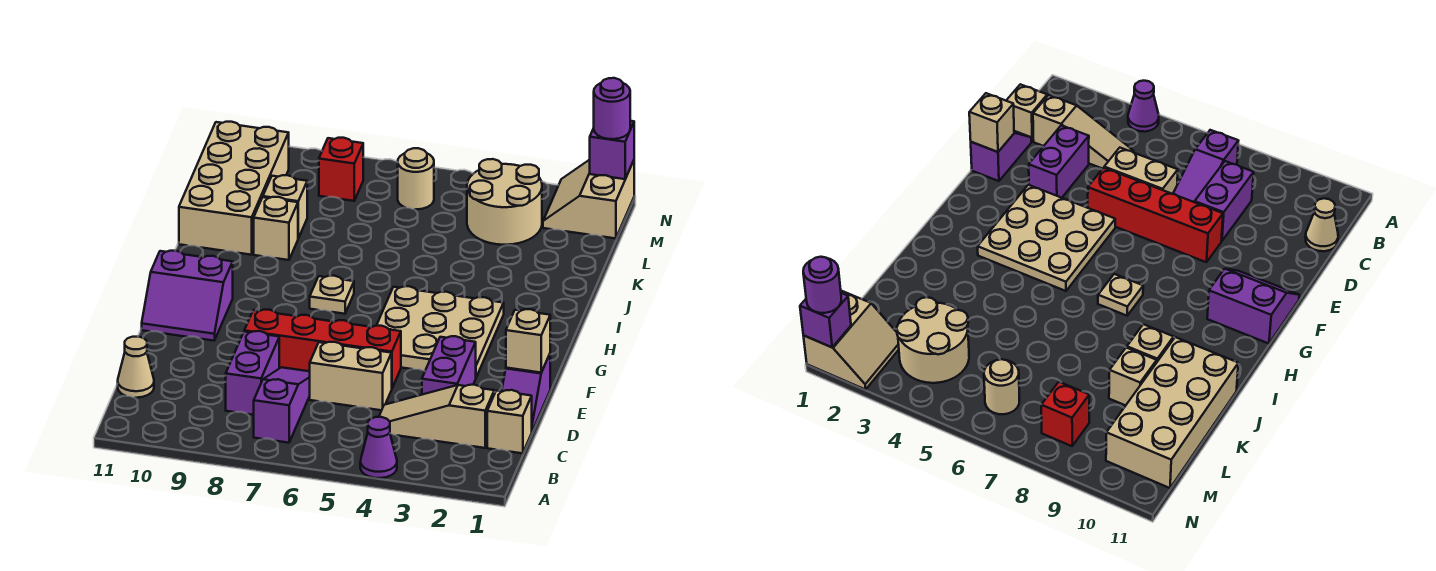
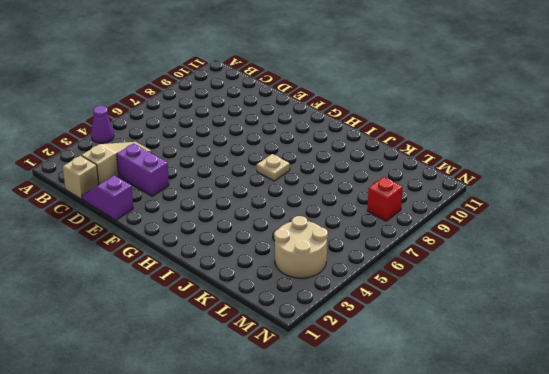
none -> purple slope B7:D7 level 1 top B
none -> purple brick C8:D8 level 1
none -> tan cone C11 level 1

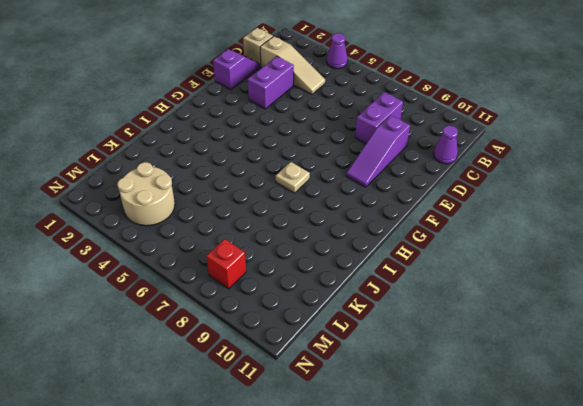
purple cone C11 level 1 -> tan cone C11 level 1
purple slope D9:F9 level 1 top D -> purple slope B7:D7 level 1 top B
none -> tan brick D5:D6 level 1
none -> red brick E5:E8 level 1
none -> tan plate F3:H5 level 1

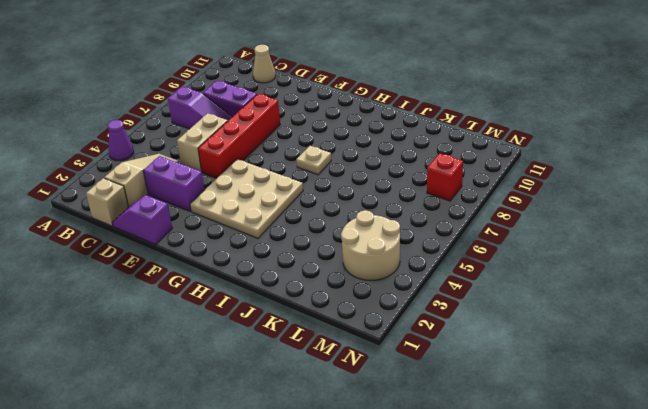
none -> purple slope F10:G11 level 1 top G
none -> tan brick J9 level 1
none -> tan brick J10:M11 level 1

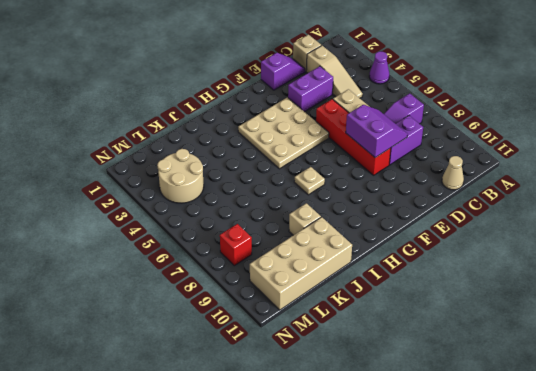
purple slope D7:E8 level 2 top E -> purple slope F10:G11 level 1 top G
none -> tan brick K9 level 1
none -> tan slope M1:N2 level 1 top 1
none -> tan round brick M6 level 1

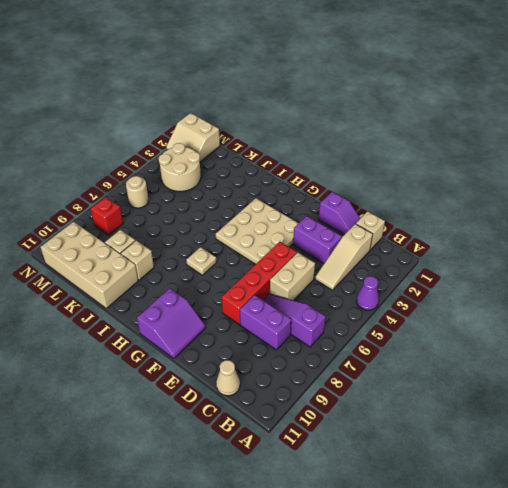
none -> tan brick E1 level 2
none -> purple brick N1 level 2
none -> purple round brick N1 level 3

